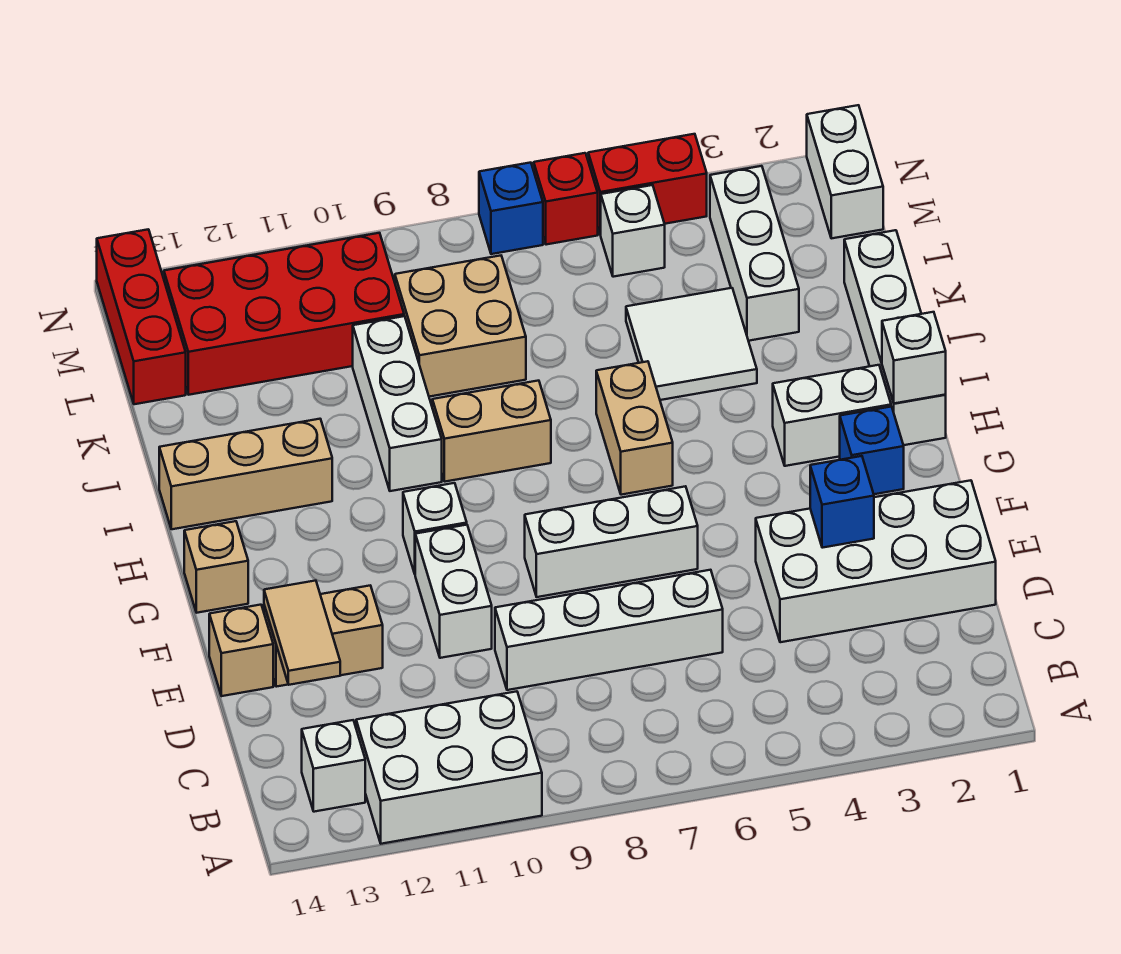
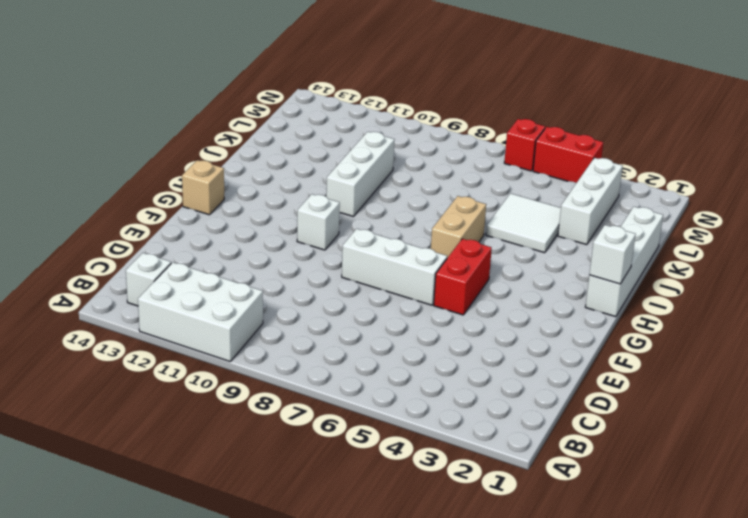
red brick F5:G5 level 1 -> none
none -> white brick D1:E4 level 1
none -> white brick D6:D9 level 1
none -> white brick E10:F10 level 1
none -> tan brick E12:E13 level 1

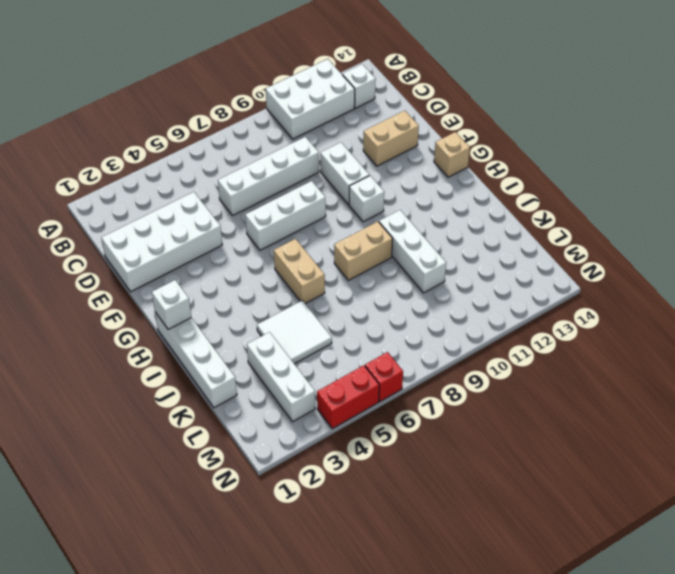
none -> tan brick E14 level 1
none -> blue brick G2 level 1
none -> white brick H2:H3 level 1
none -> tan brick I12:I14 level 1

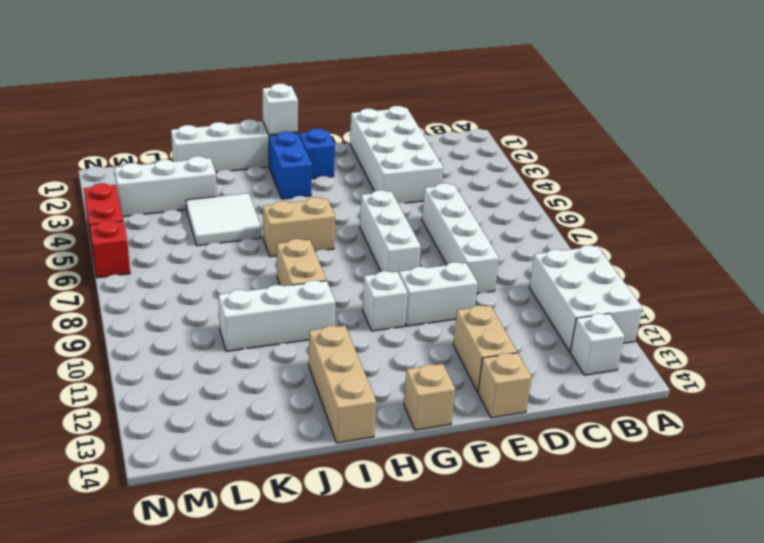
blue brick H2:H3 level 1 -> white brick H2:H3 level 1
none -> tan brick K8:L9 level 1
none -> red brick L10:M13 level 1
none -> red brick L14:N14 level 1
none -> white brick M1:N1 level 1

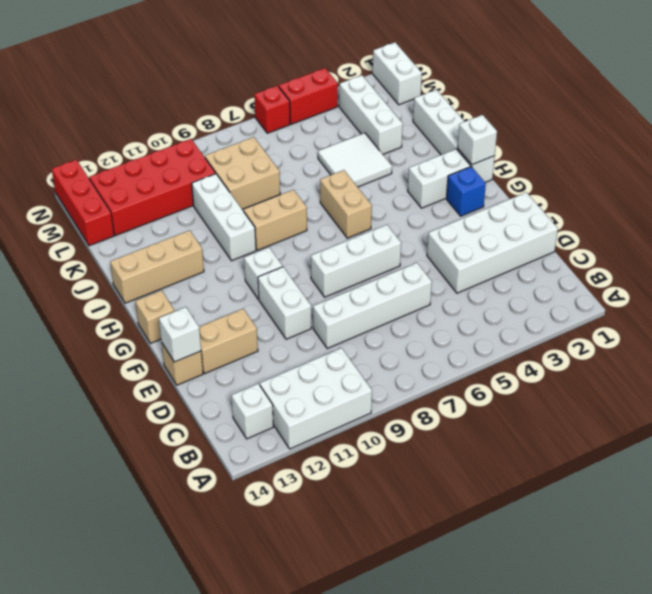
white brick E14 level 2 -> white brick M5 level 1
none -> blue brick N7 level 1
none -> tan tile D13:E13 level 2
none -> blue brick E3 level 2

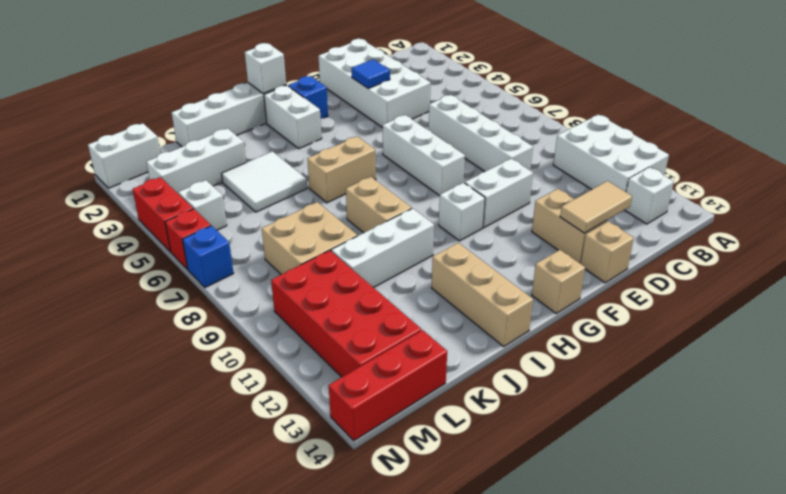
blue tile E3 level 2 -> blue brick E3 level 2

